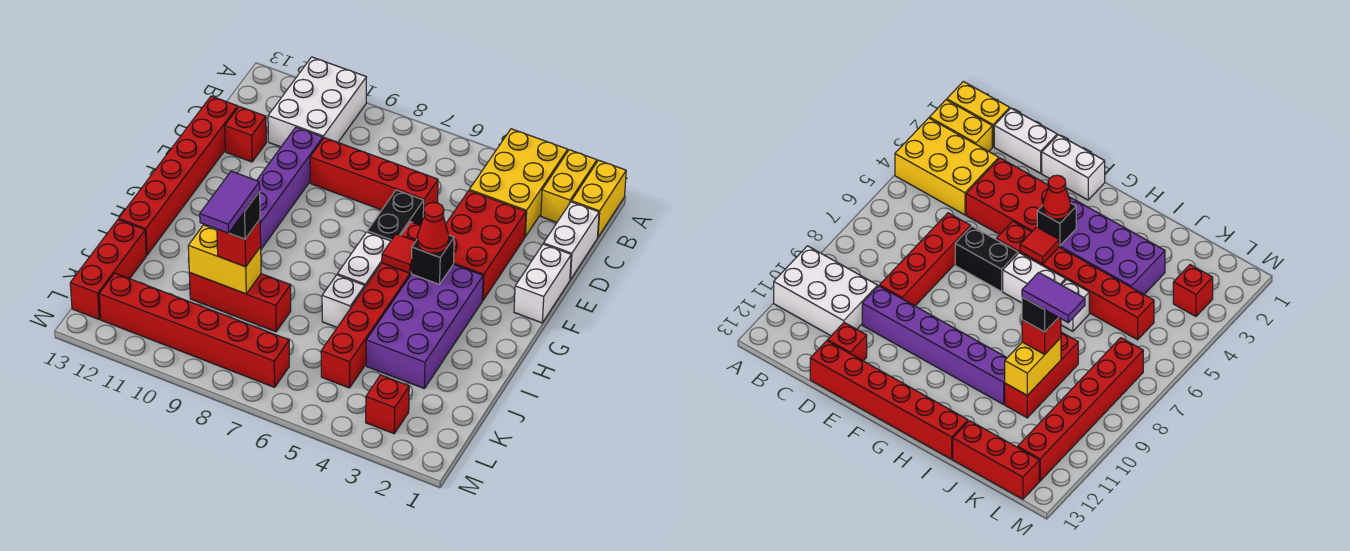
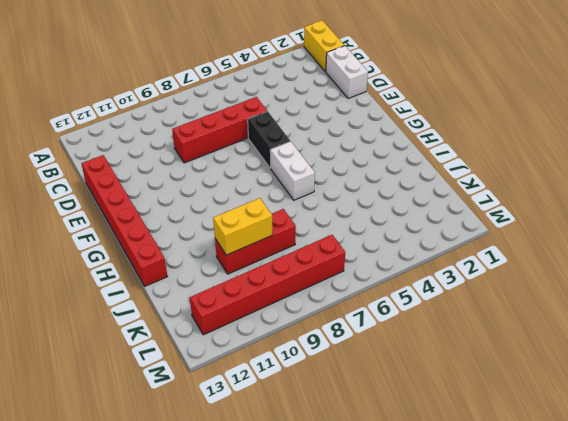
none -> yellow brick A2:B2 level 1
none -> yellow brick A3:C4 level 1
none -> white brick A10:C11 level 1

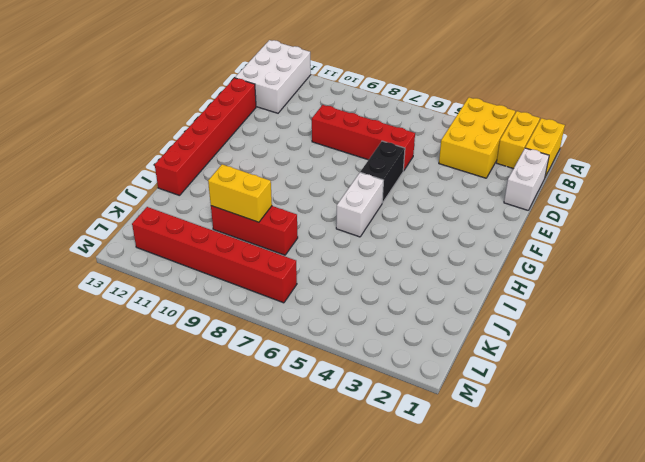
white brick A12:C13 level 1 -> white brick A10:C11 level 1
none -> red brick D3:F4 level 1
none -> purple brick D10:I10 level 1
none -> red brick D12 level 1

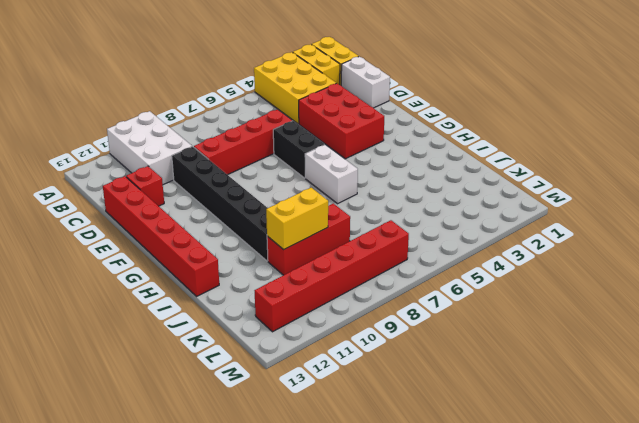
black brick D10:I10 level 1 -> purple brick D10:I10 level 1
none -> white brick E1:F1 level 1
none -> red brick F5:K5 level 1
none -> purple brick G3:J4 level 1

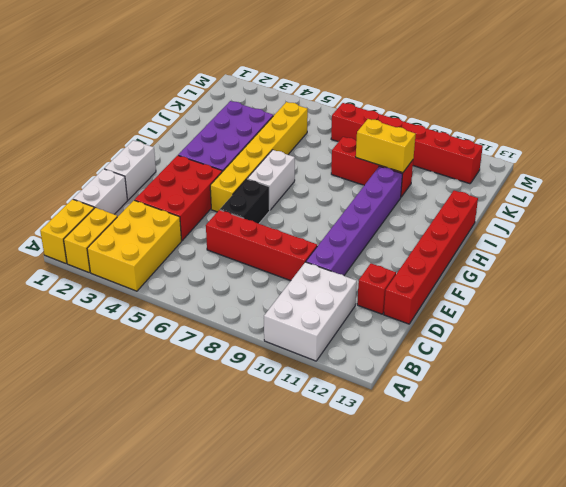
yellow brick F5:K5 level 1 -> red brick F5:K5 level 1
none -> white brick I6 level 1
none -> red brick J13:L13 level 1
none -> red brick L3 level 1

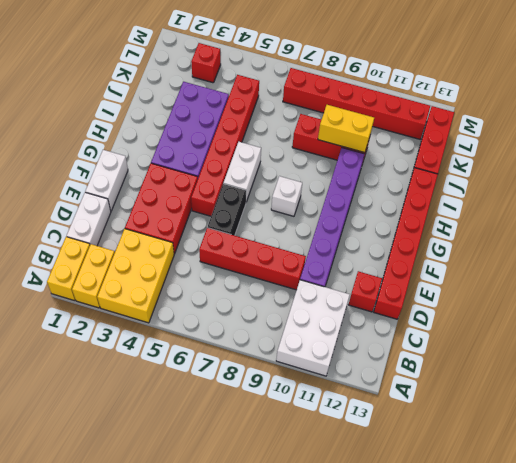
white brick G8 level 1 -> white brick I6 level 1
none -> black brick G4 level 2
none -> red tile G5 level 2
none -> red cone G4 level 3

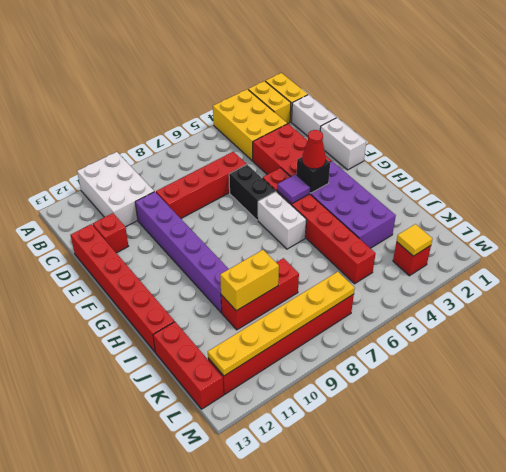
purple tile G5 level 2 -> red tile G5 level 2
yellow tile L3 level 2 -> none
yellow plate L7:L12 level 2 -> none
none -> white brick I6 level 1
none -> red brick J9 level 3
none -> black brick J9 level 4

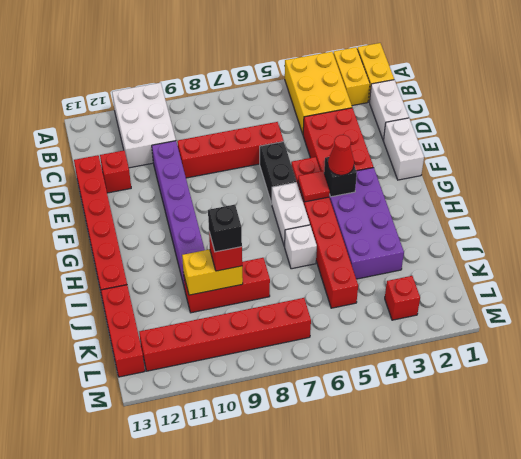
none -> purple tile J9:K9 level 5

